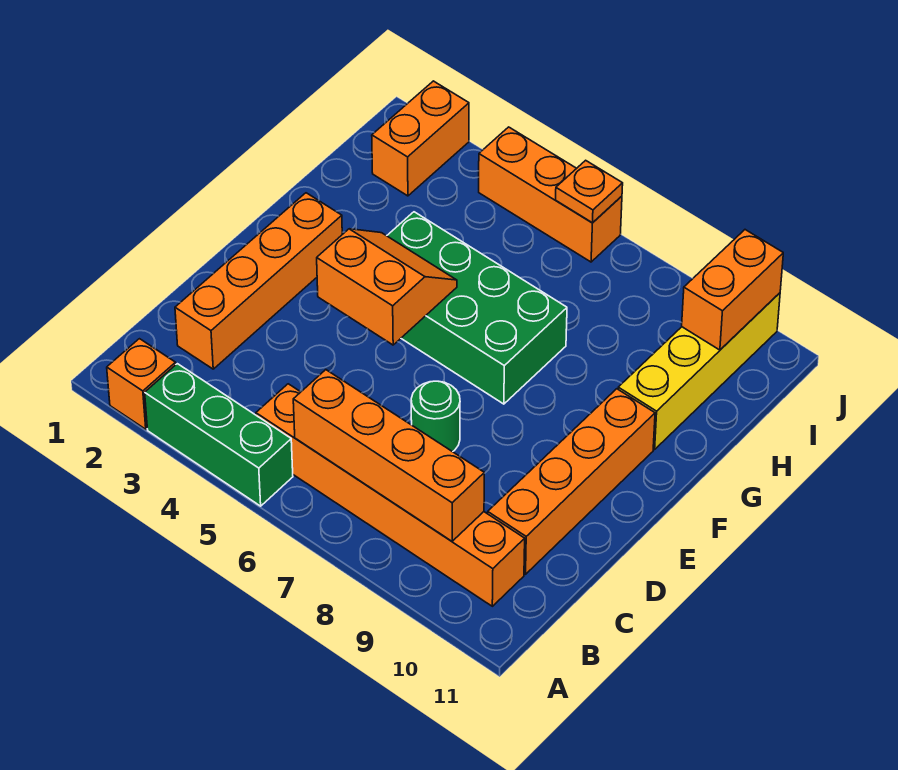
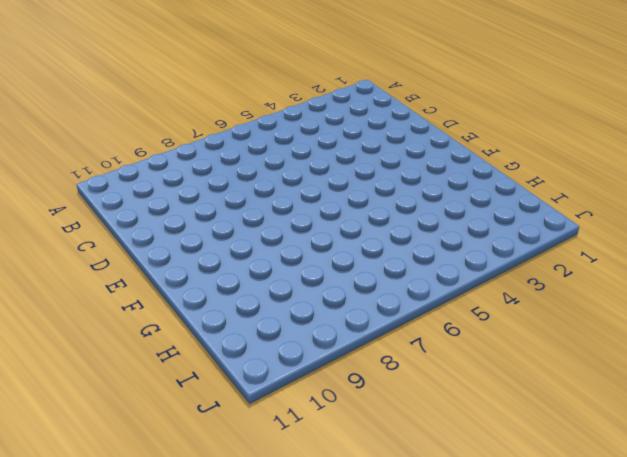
none -> orange brick A2 level 1
none -> green brick A3:A5 level 1
none -> orange brick B5:B10 level 1

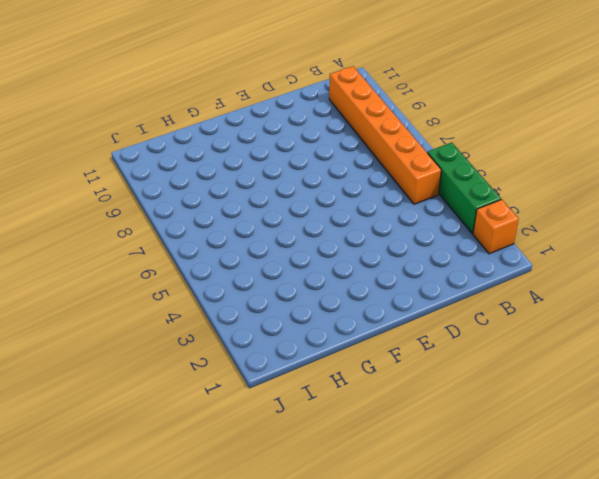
none -> orange brick C2:F2 level 1
none -> orange brick C10:F10 level 1
none -> green round brick D7 level 1

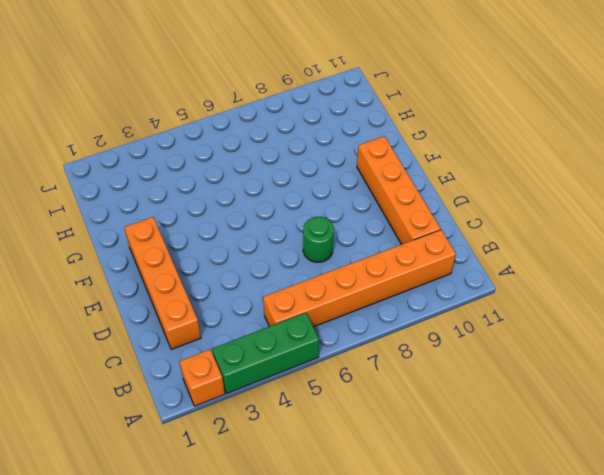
none -> green brick F4:G7 level 1
none -> yellow brick G10:J10 level 1
none -> orange brick I2:J2 level 1

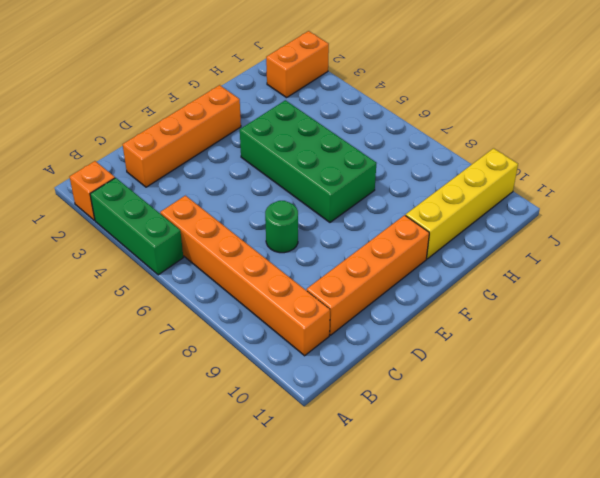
none -> orange brick J4:J6 level 1
none -> orange brick B6:B9 level 2
none -> orange slope E4:F5 level 2 top E

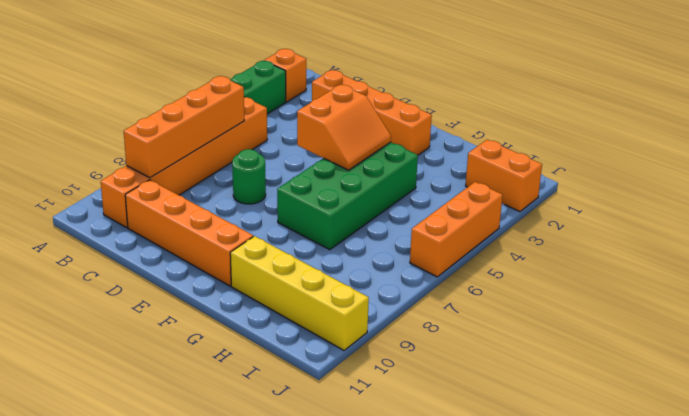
none -> orange brick I10:J10 level 2
none -> orange plate J6 level 2

